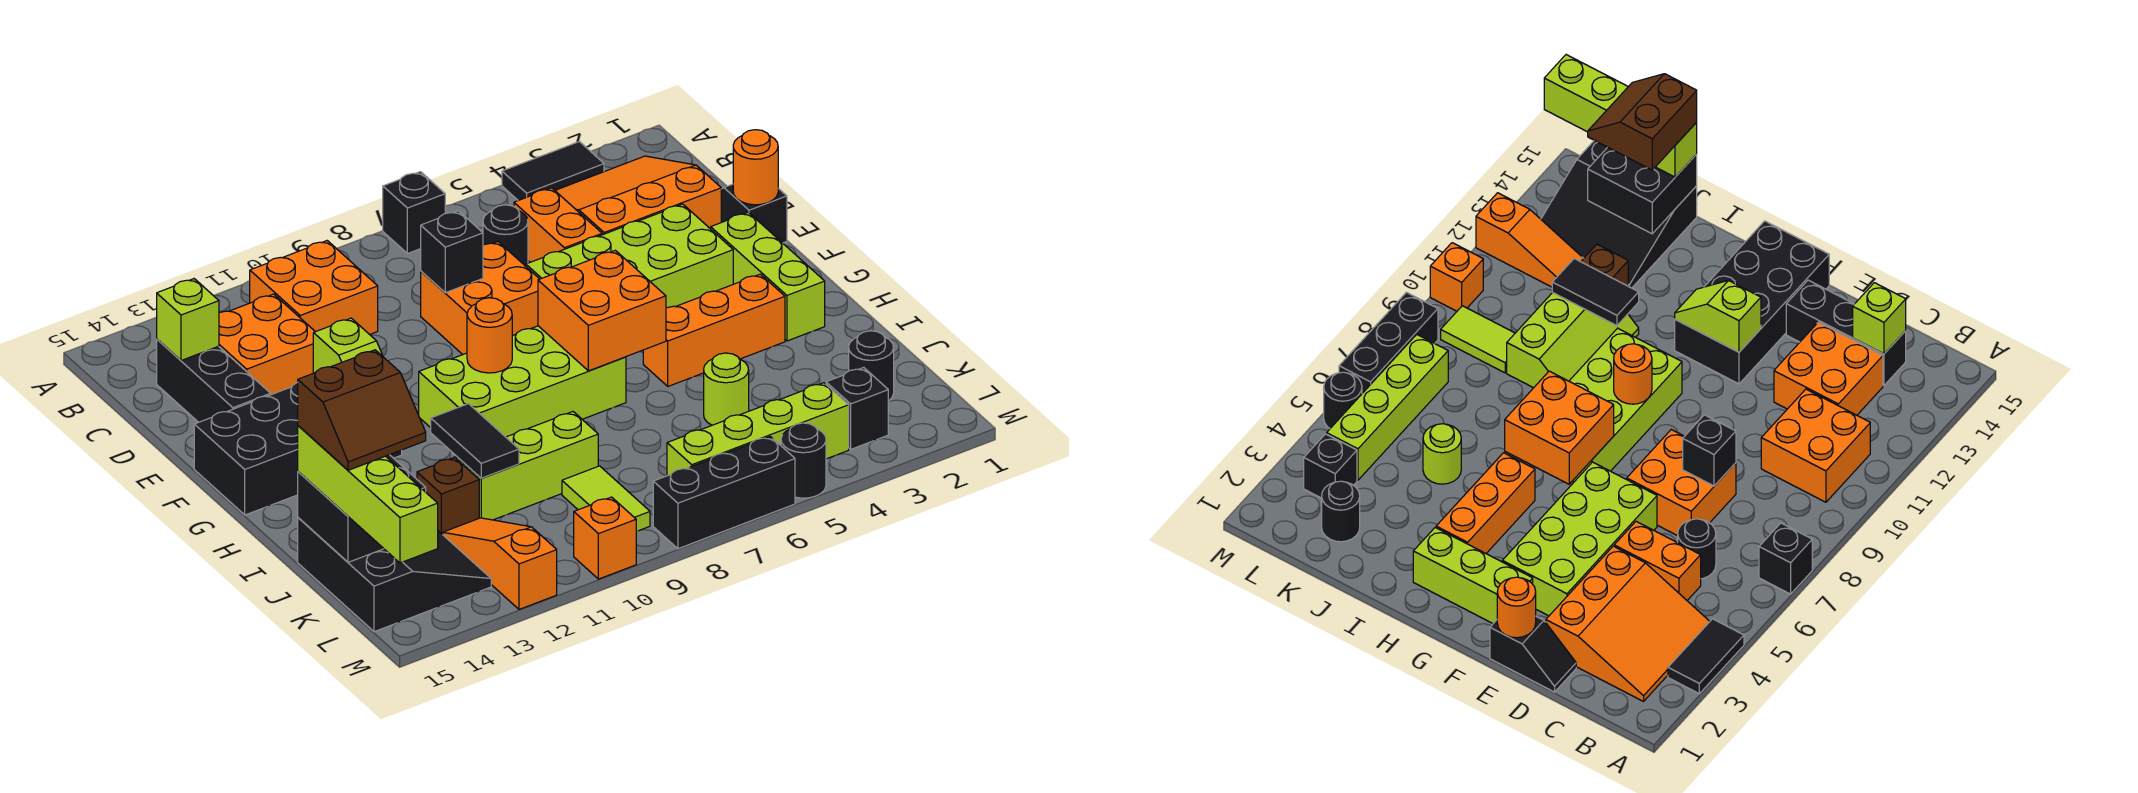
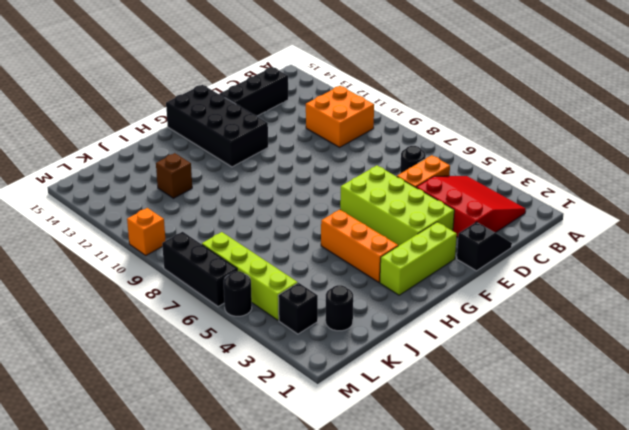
red slope B2:D4 level 1 top D -> orange slope B2:D4 level 1 top D
none -> black tile A3:A4 level 1
none -> black brick A7 level 1
none -> orange brick C12:D13 level 1
none -> orange brick D7:E8 level 1

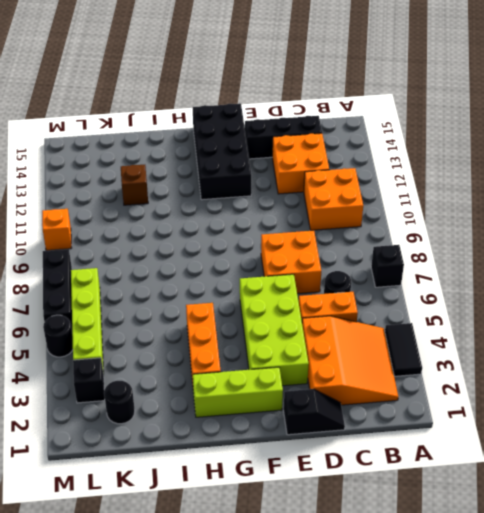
none -> lime brick G7:H10 level 1
none -> lime slope I9:J11 level 1 top J
none -> lime round brick J5 level 1
none -> black slope J13:L15 level 1 top 15

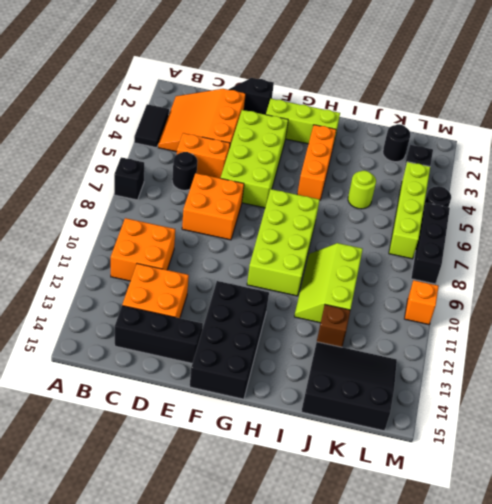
none -> lime tile K9:L9 level 1
none -> orange slope K12:M12 level 1 top M
none -> lime brick C14 level 2
none -> black brick D8 level 2

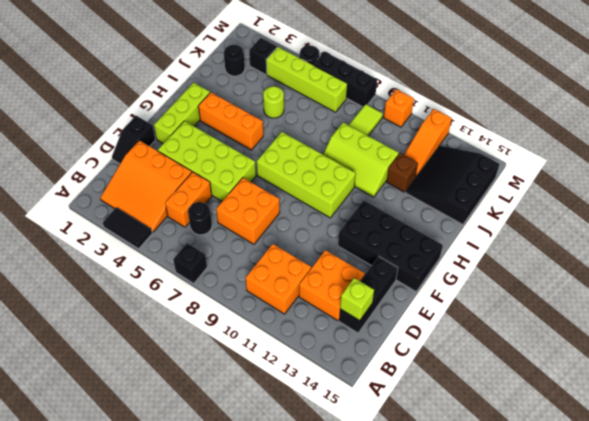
none -> black brick D8 level 2
none -> orange round brick E1 level 2
none -> lime slope F12:G12 level 2 top F
none -> orange brick G6:H7 level 2

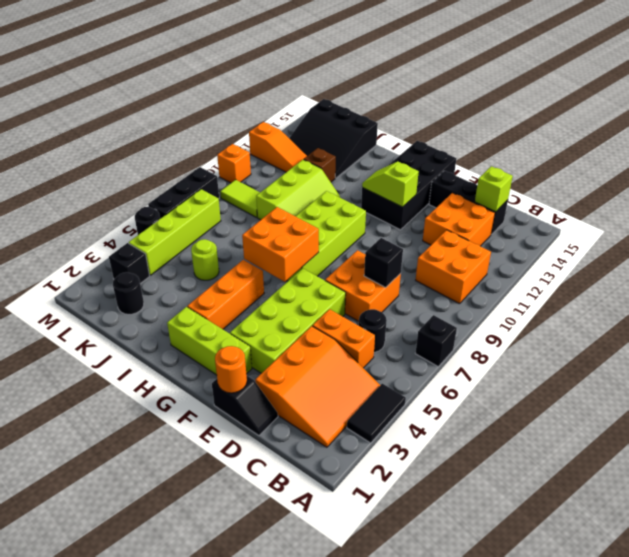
none -> orange round brick G9 level 2
none -> black tile I11:J11 level 2
none -> black brick J14:K15 level 2
none -> lime brick J15:M15 level 3

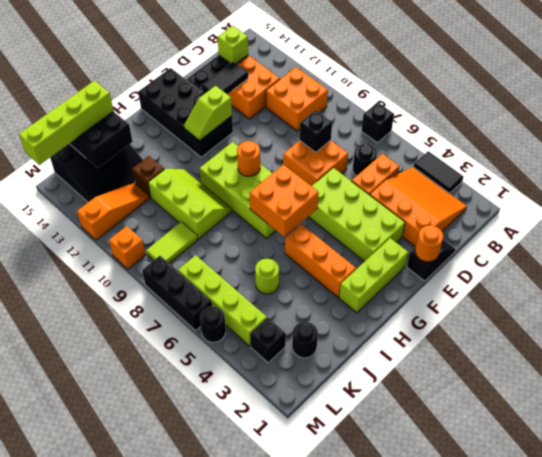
black tile D13:E13 level 2 -> black tile I11:J11 level 2
none -> brown slope J14:K15 level 4 top J

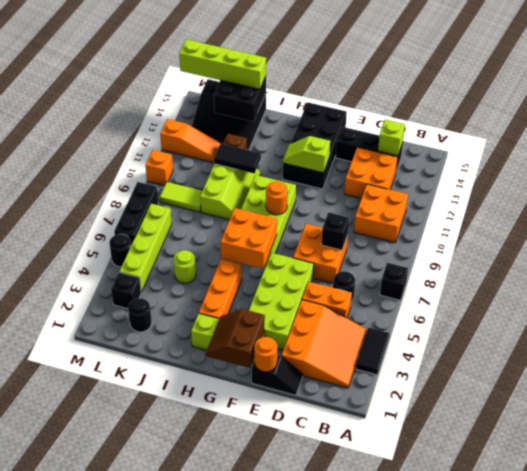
brown slope F1:G2 level 2 top F -> brown slope J14:K15 level 4 top J

